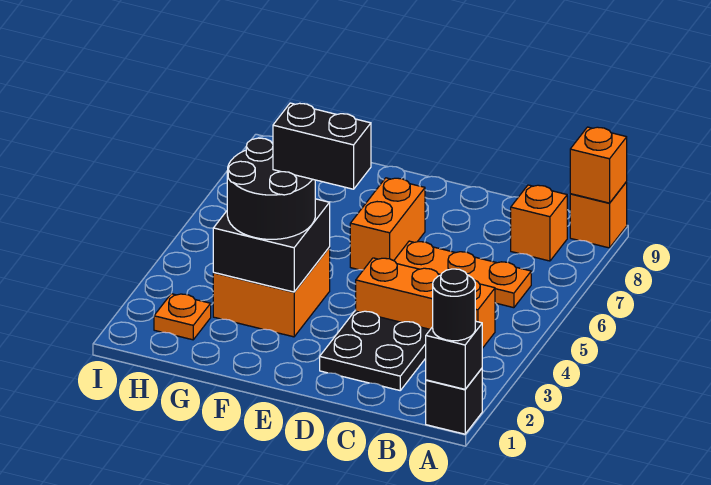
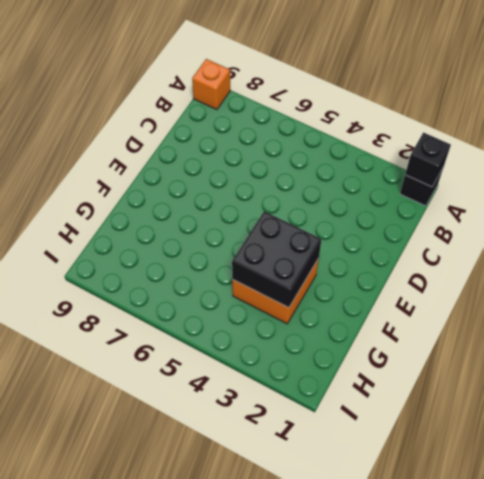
none -> orange brick B4:D4 level 1
none -> orange plate B6:D6 level 1
none -> orange brick B8 level 1

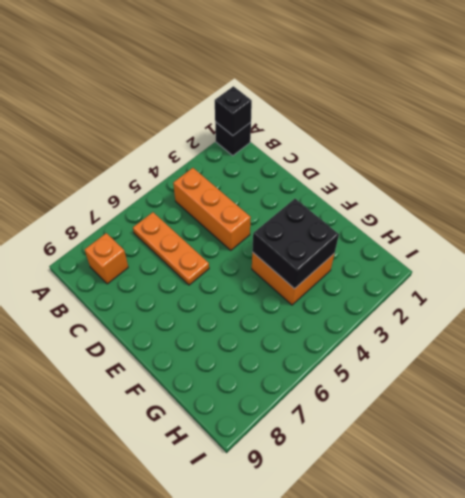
none -> orange brick A9 level 1
none -> black plate C2:D3 level 1
none -> orange brick E6:E7 level 1

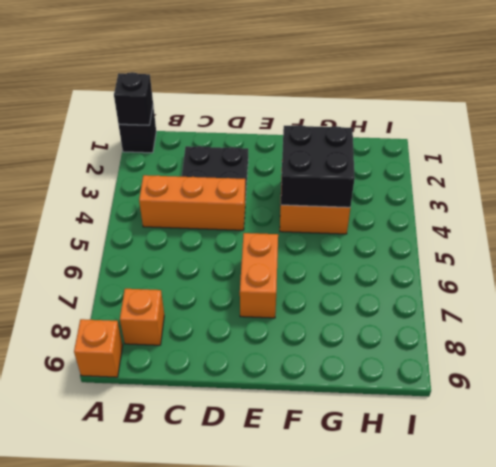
none -> orange plate B6:D6 level 1
none -> orange plate H2 level 1
none -> orange brick A9 level 2

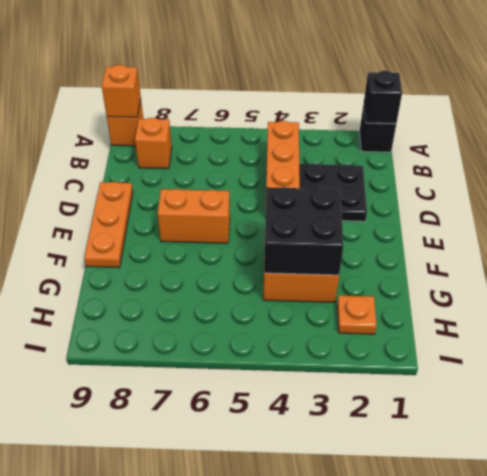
orange plate D9:F9 level 1 -> orange plate B6:D6 level 1
none -> black round brick A1 level 3
none -> black round brick F3:G4 level 3
none -> black brick E4:F4 level 4

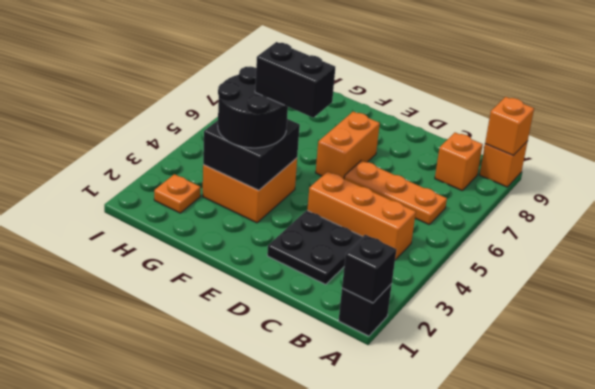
none -> black round brick A1 level 3

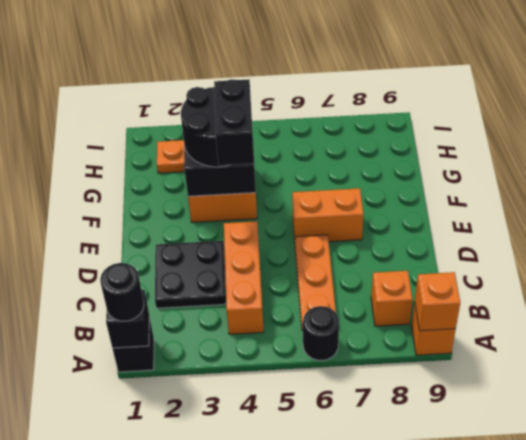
black round brick A6 level 1 -> none

